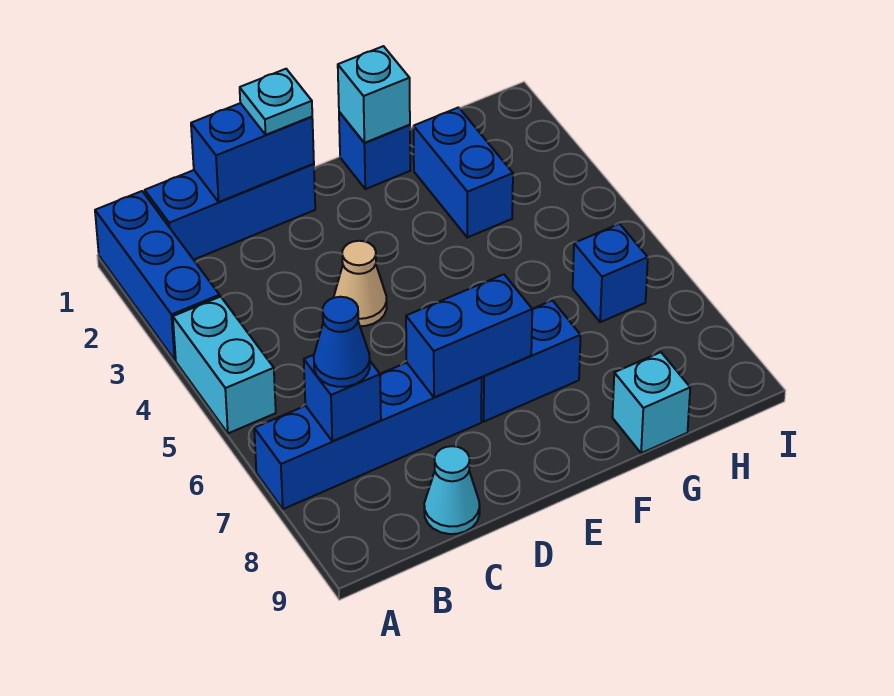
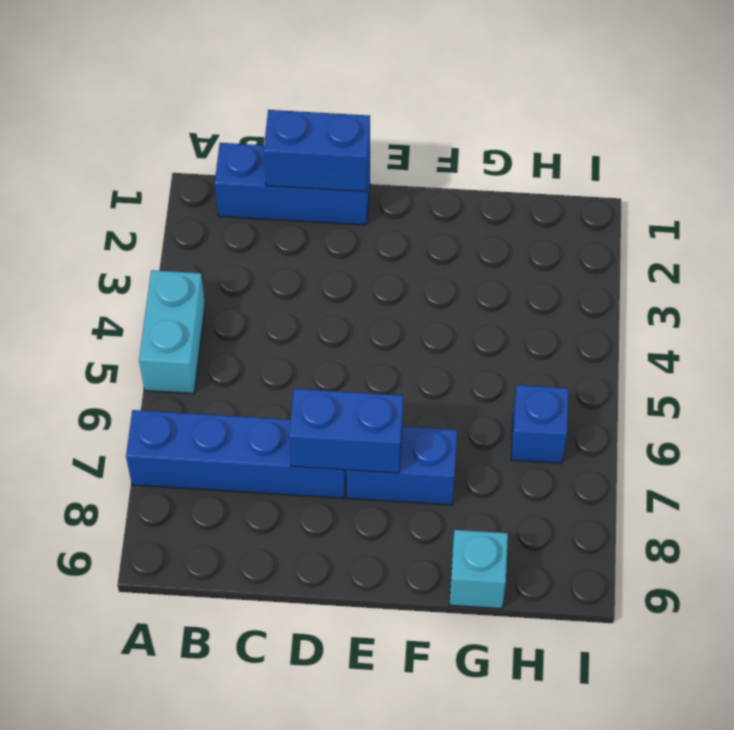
none -> blue brick A1:A3 level 1
none -> cyan cone C9 level 1
none -> tan cone D4 level 1

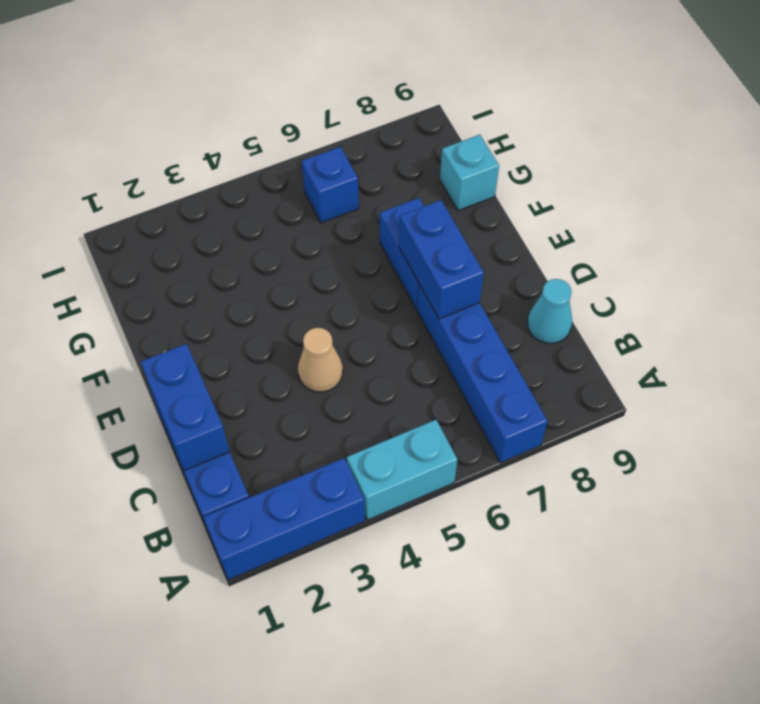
none -> blue brick F1 level 1
none -> blue brick G2:G3 level 1
none -> blue brick B7 level 2

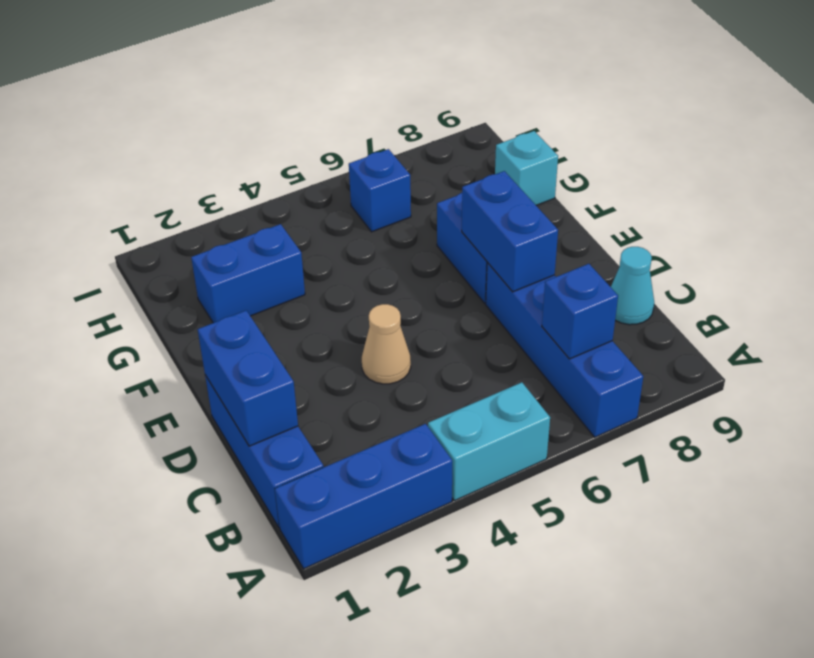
none -> blue brick F1 level 1
none -> cyan brick F1 level 2
none -> blue cone B7 level 3

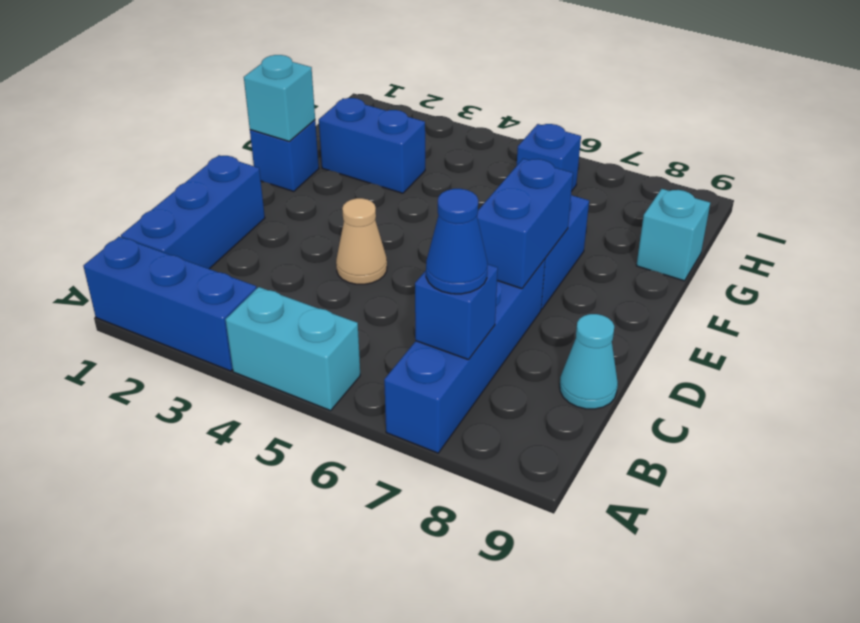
none -> blue brick C1:D1 level 2
none -> cyan plate D1 level 3

